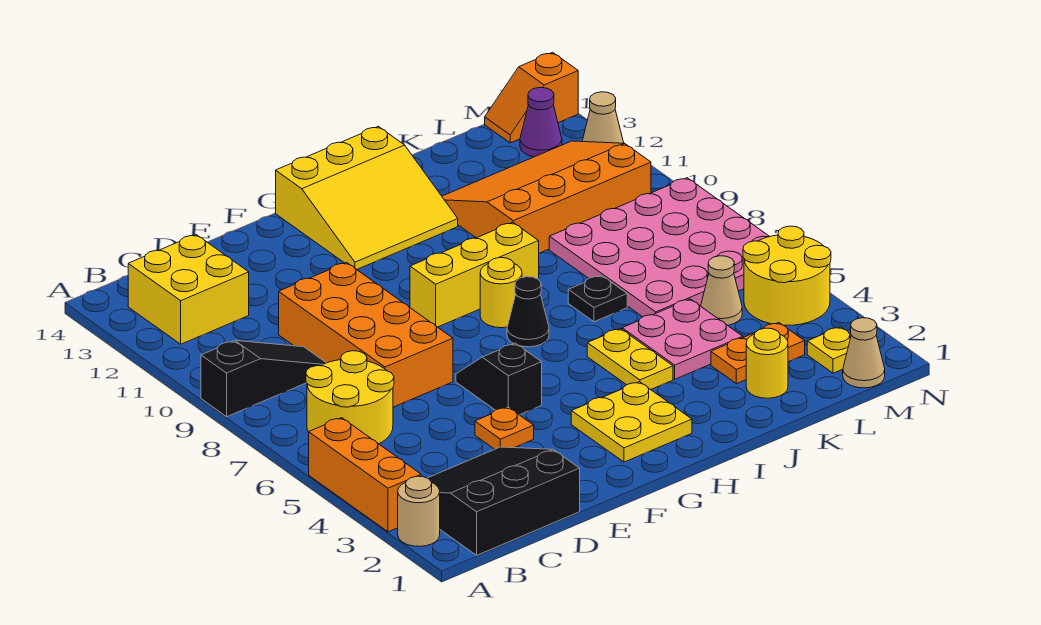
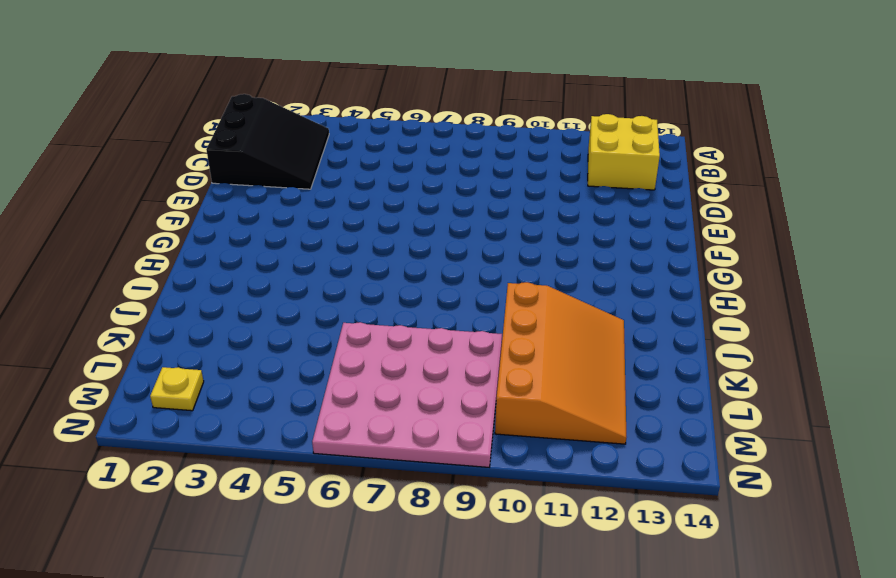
none -> tan round brick A2 level 1
none -> orange brick A3:A5 level 1
none -> black slope A9:C9 level 1 top A

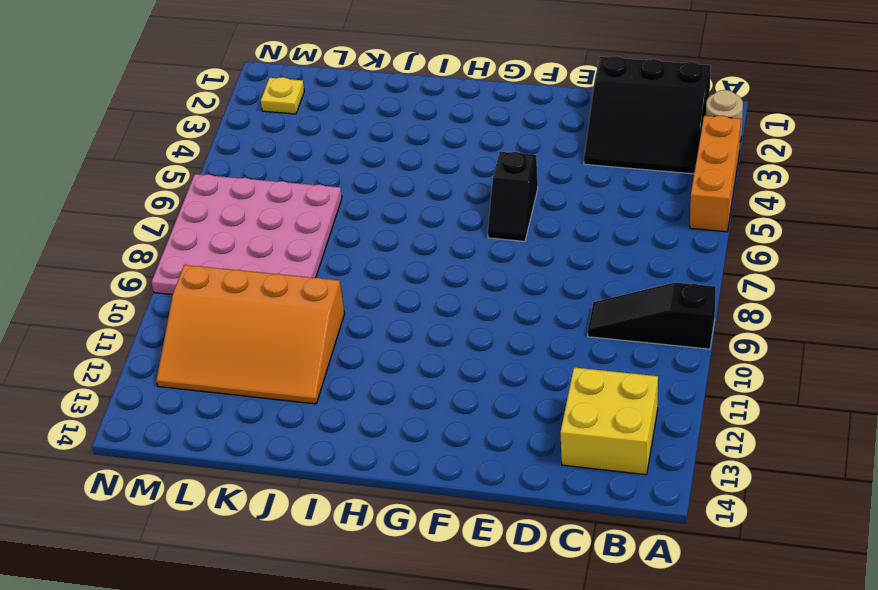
none -> yellow round brick B6:C7 level 1
none -> orange brick D7:E10 level 1
none -> orange plate E4 level 1

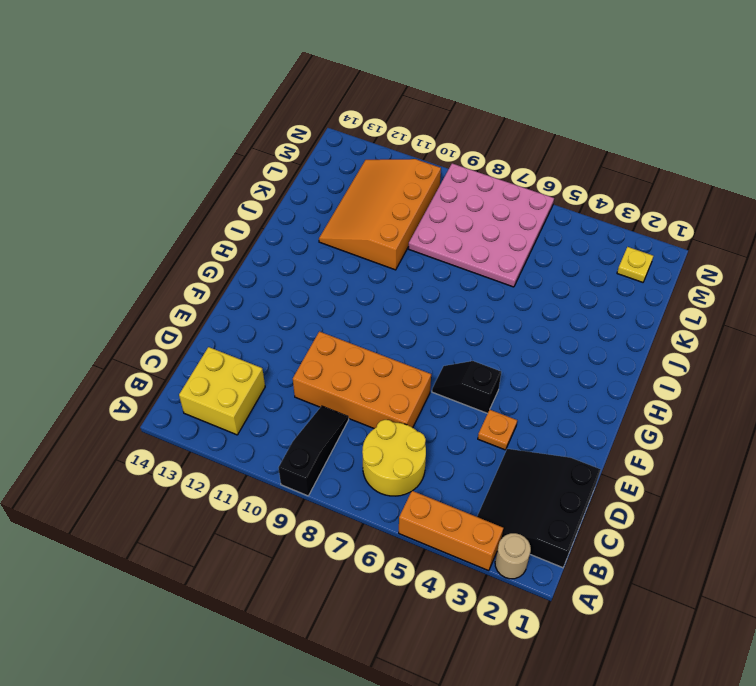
none -> yellow plate G2:H3 level 1
none -> yellow brick G9:I9 level 1
none -> yellow slope G12:I14 level 1 top 14

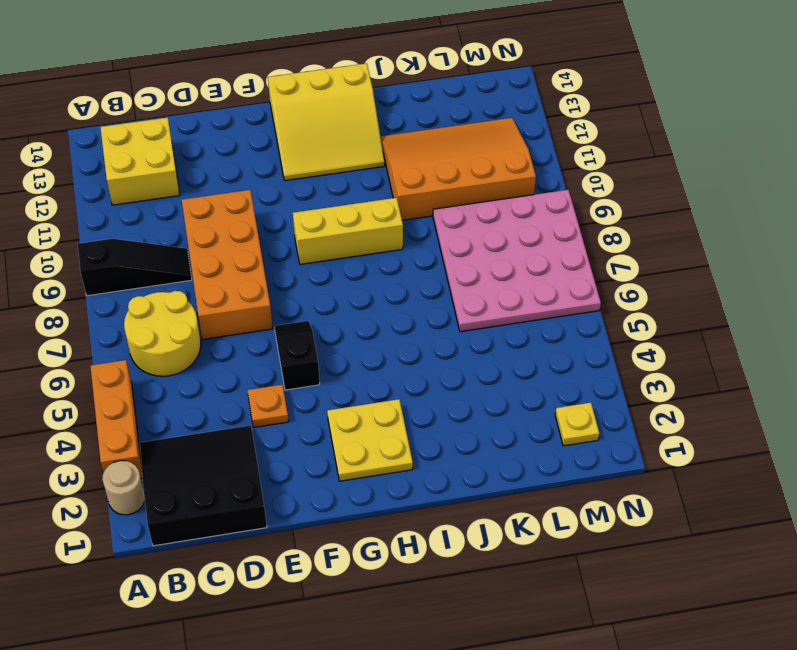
none -> black cone H7 level 1
none -> yellow round brick H8 level 1
none -> yellow plate I4:I5 level 1

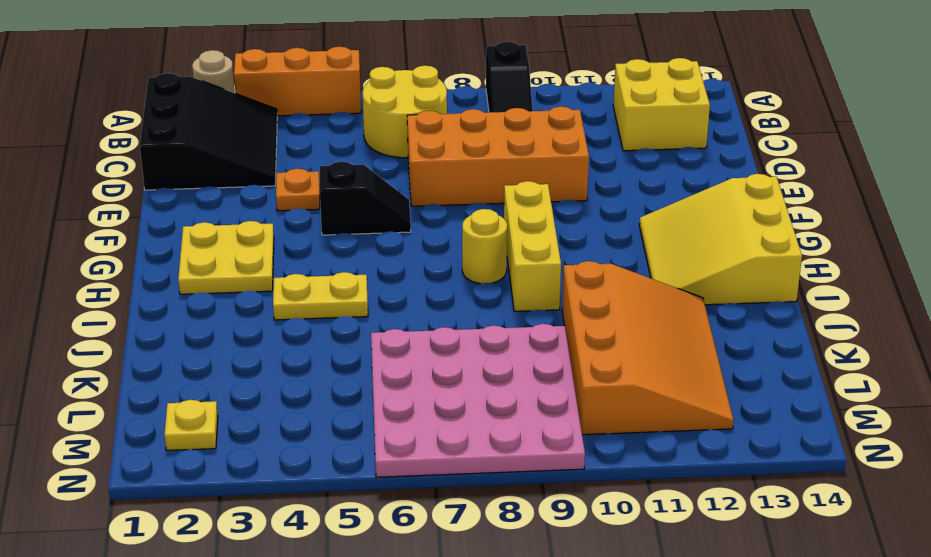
none -> black cone H7 level 1
none -> pink plate J4:K5 level 1
none -> black plate J7 level 1

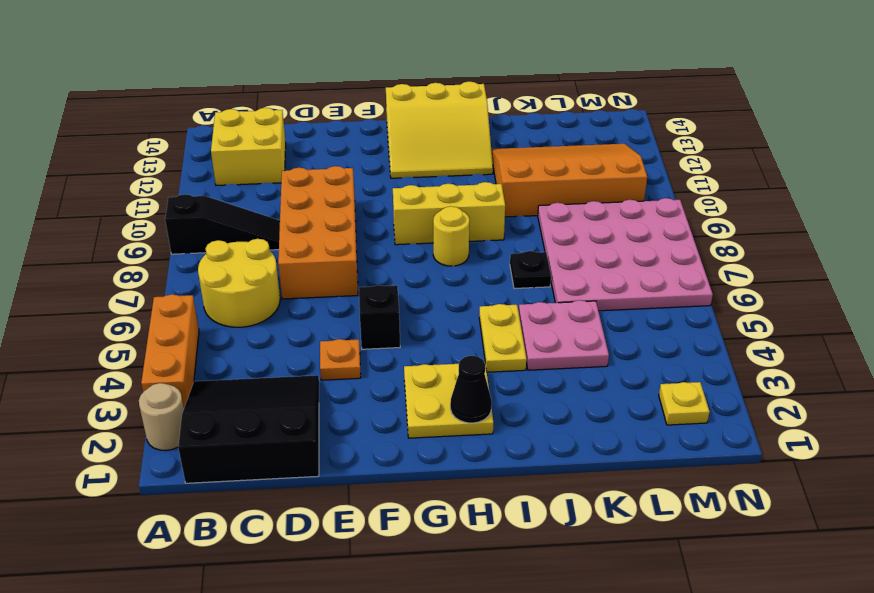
black cone H2 level 2 -> black cone H7 level 1
none -> yellow round brick K2 level 1
none -> orange plate K3:L3 level 1
none -> tan cone L5 level 1

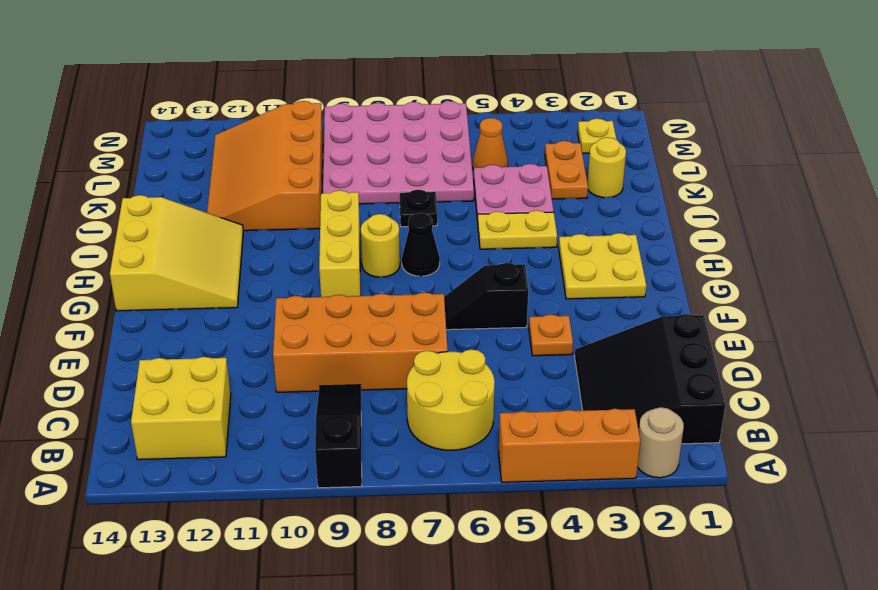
orange cone L5 level 1 -> tan cone L5 level 1
none -> tan cone M1 level 1
none -> yellow round brick M4:N5 level 1
none -> purple cone M13 level 1

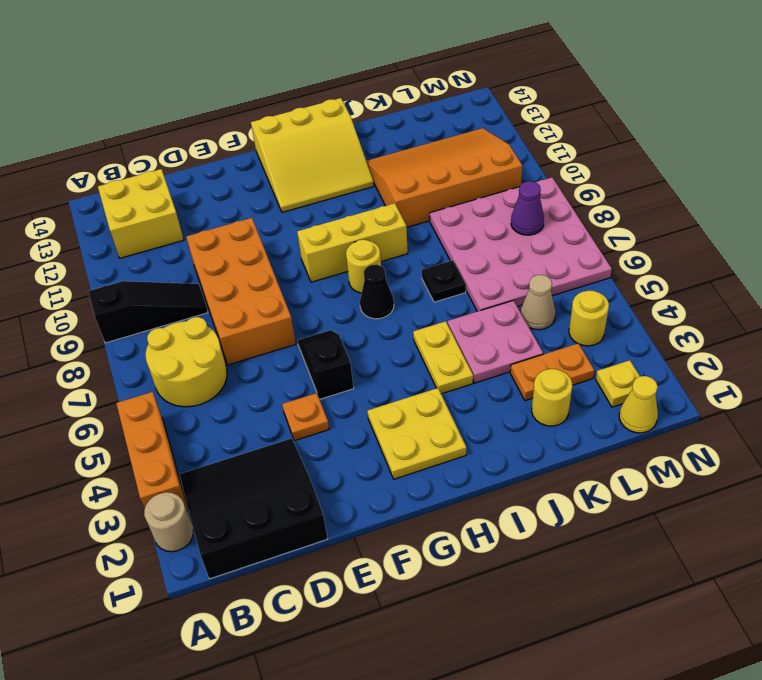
yellow cone M1 level 1 -> tan cone M1 level 1
yellow round brick M4 level 1 -> yellow round brick M4:N5 level 1
purple cone M8 level 2 -> purple cone M13 level 1
none -> orange slope M14:N14 level 1 top N
none -> tan cone N12 level 1

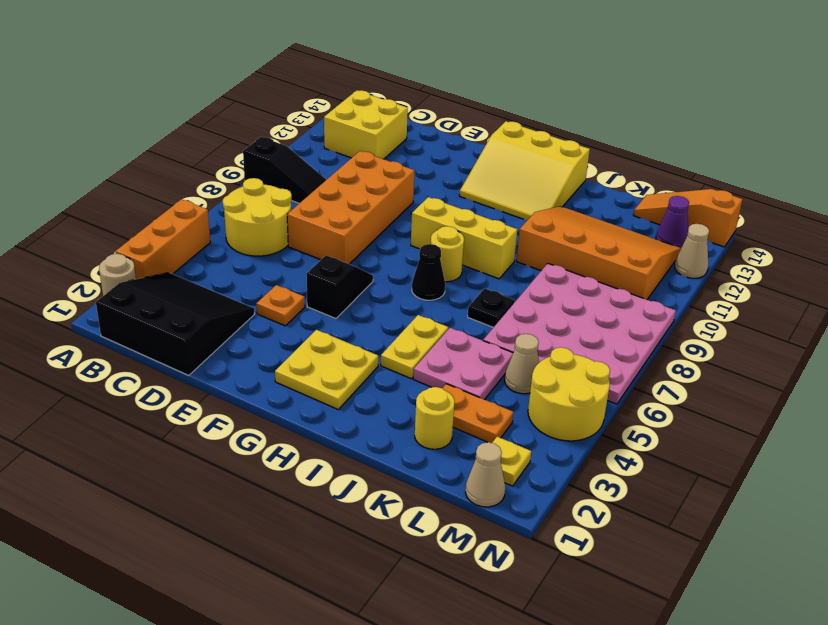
orange slope L14:N14 level 1 top N -> orange slope M14:N14 level 1 top N

